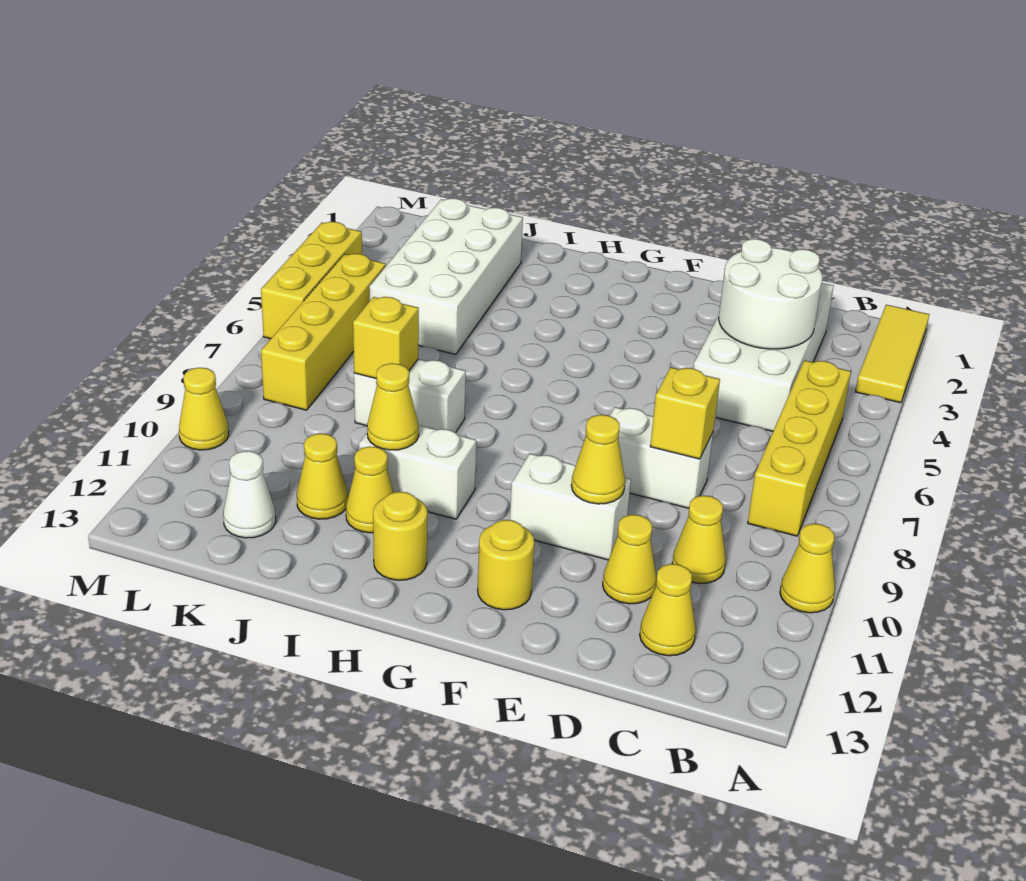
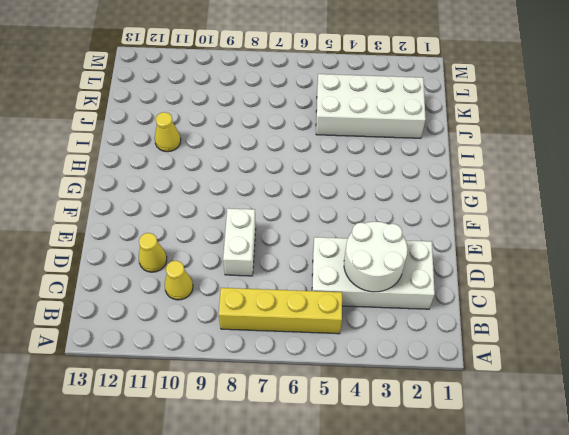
none -> yellow tile A1:A3 level 1
none -> yellow cone A10 level 1
none -> yellow cone C12 level 1

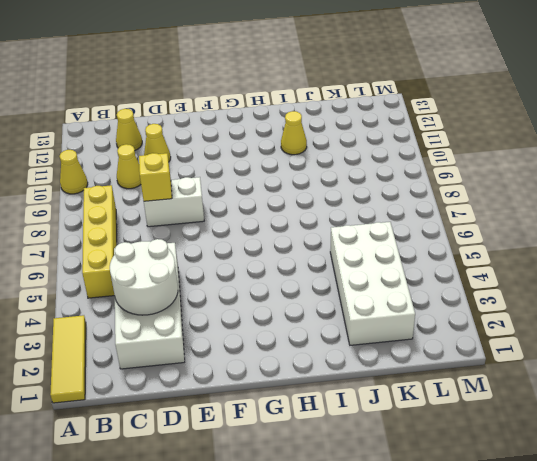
none -> white brick E10:F10 level 1
none -> yellow round brick F12 level 1
none -> white brick H10:I10 level 1

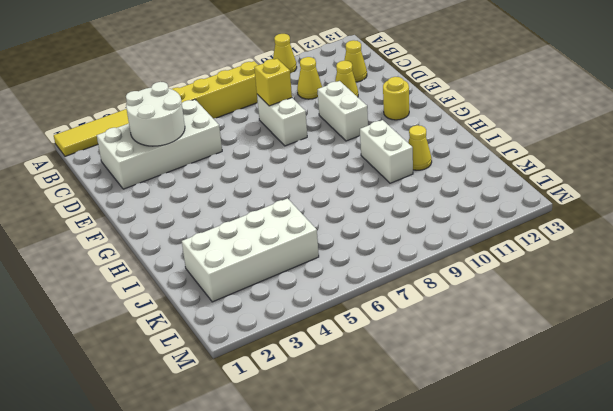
none -> yellow round brick H12 level 1
none -> white brick I8:J8 level 1
none -> yellow cone J11 level 1

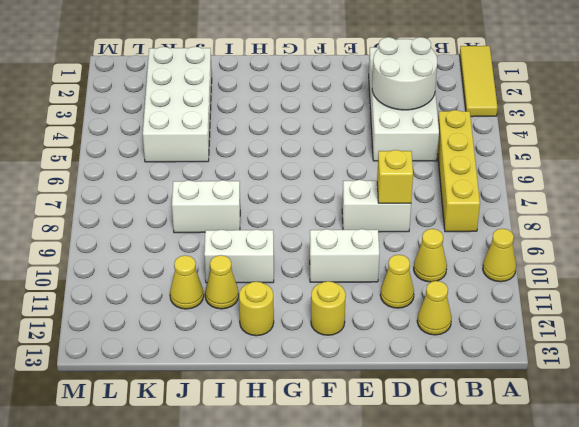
none -> white cone K12 level 1
none -> yellow brick L5:L8 level 1
none -> yellow brick M4:M6 level 1

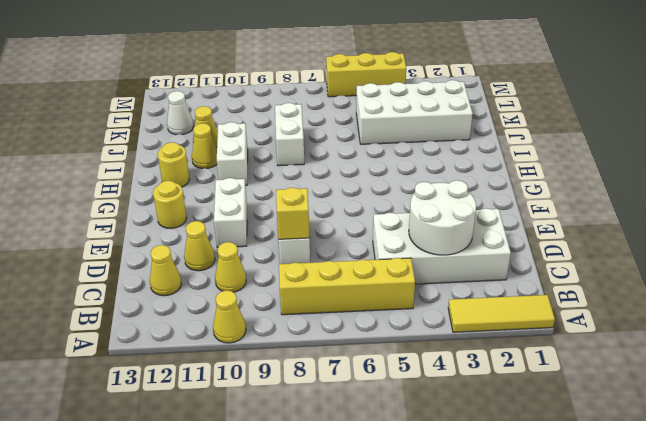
none -> yellow brick L5:L8 level 1
none -> yellow cone M10 level 1
none -> yellow cone E10 level 2

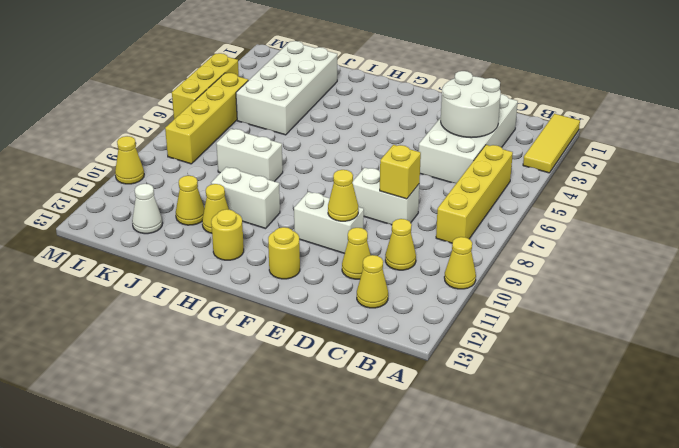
none -> yellow cone I10 level 2
none -> yellow brick J8 level 2

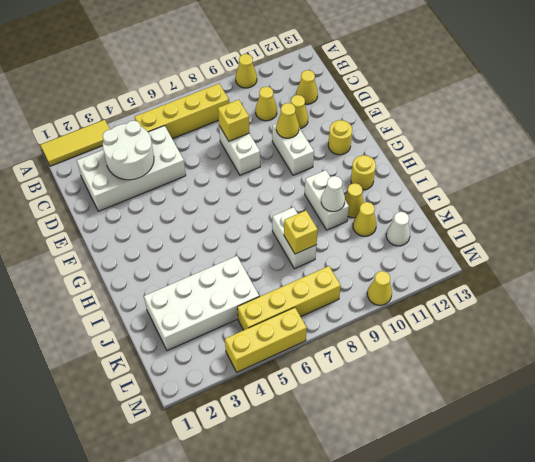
white cone I10 level 2 -> yellow cone I10 level 2

